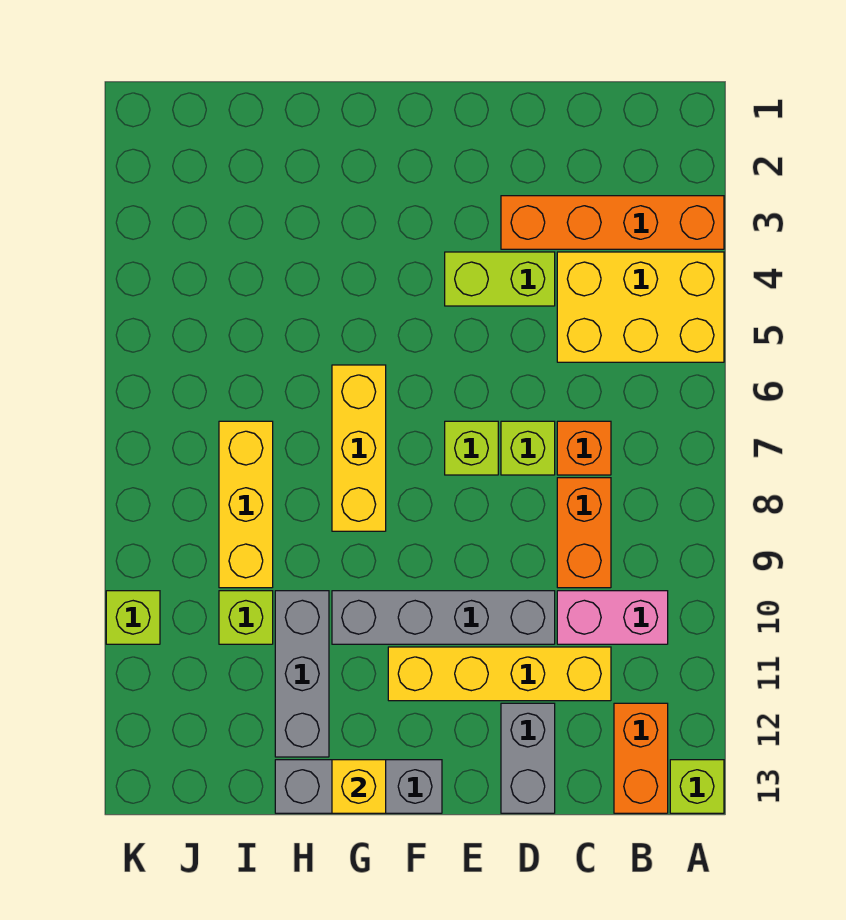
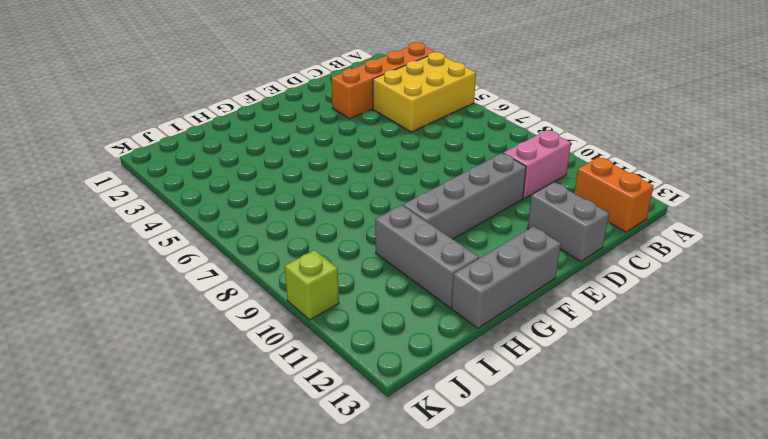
none -> lime brick A13 level 1
none -> orange brick C7 level 1
none -> orange brick C8:C9 level 1

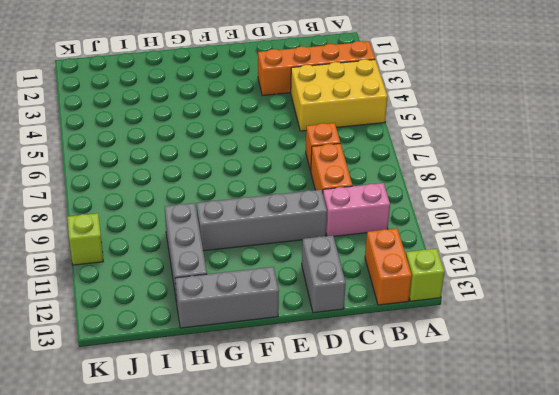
none -> yellow brick C11:F11 level 1
none -> lime brick D4:E4 level 1
none -> lime brick D7 level 1

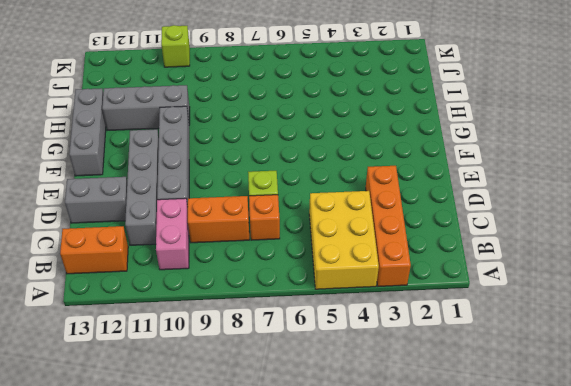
grey brick C11:F11 level 1 -> yellow brick C11:F11 level 1
none -> lime brick A13 level 1
none -> lime brick D4:E4 level 1
none -> lime brick E7 level 1

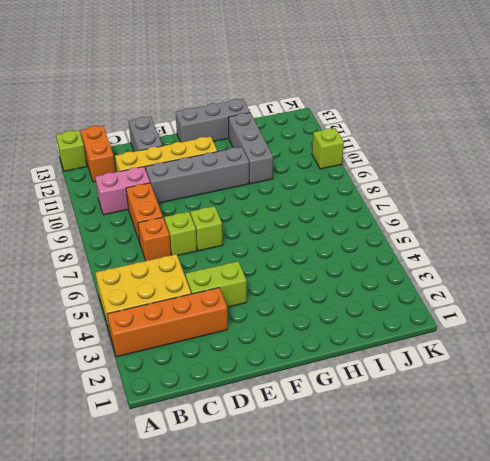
none -> yellow brick G6:G8 level 1
none -> yellow brick I7:I9 level 1
none -> lime brick I10 level 1

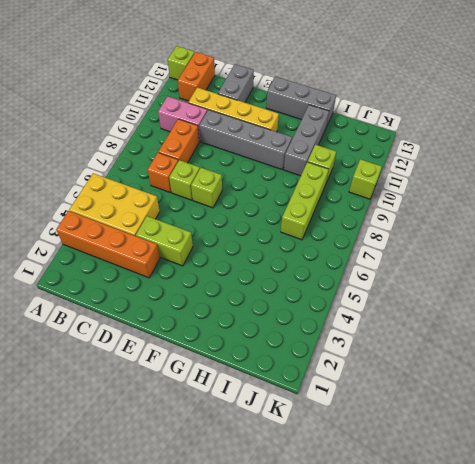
lime brick I7:I9 level 1 -> yellow brick I7:I9 level 1
none -> yellow brick G6:G8 level 1
none -> yellow brick G13 level 2

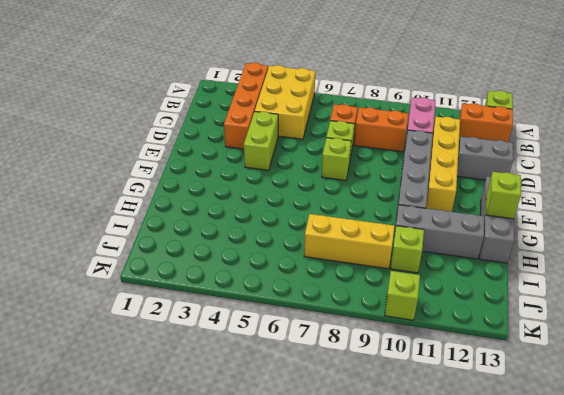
lime brick G13 level 2 -> yellow brick G13 level 2
none -> yellow brick G6:G8 level 1

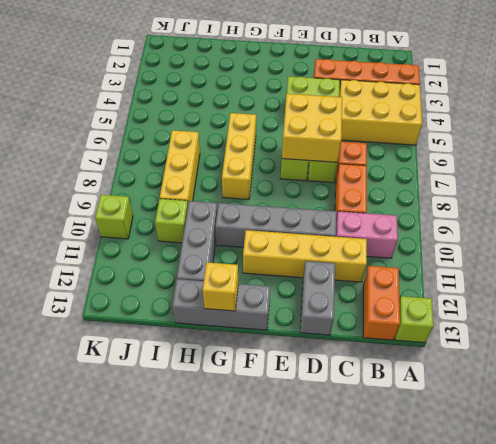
yellow brick D6:E7 level 2 -> none

